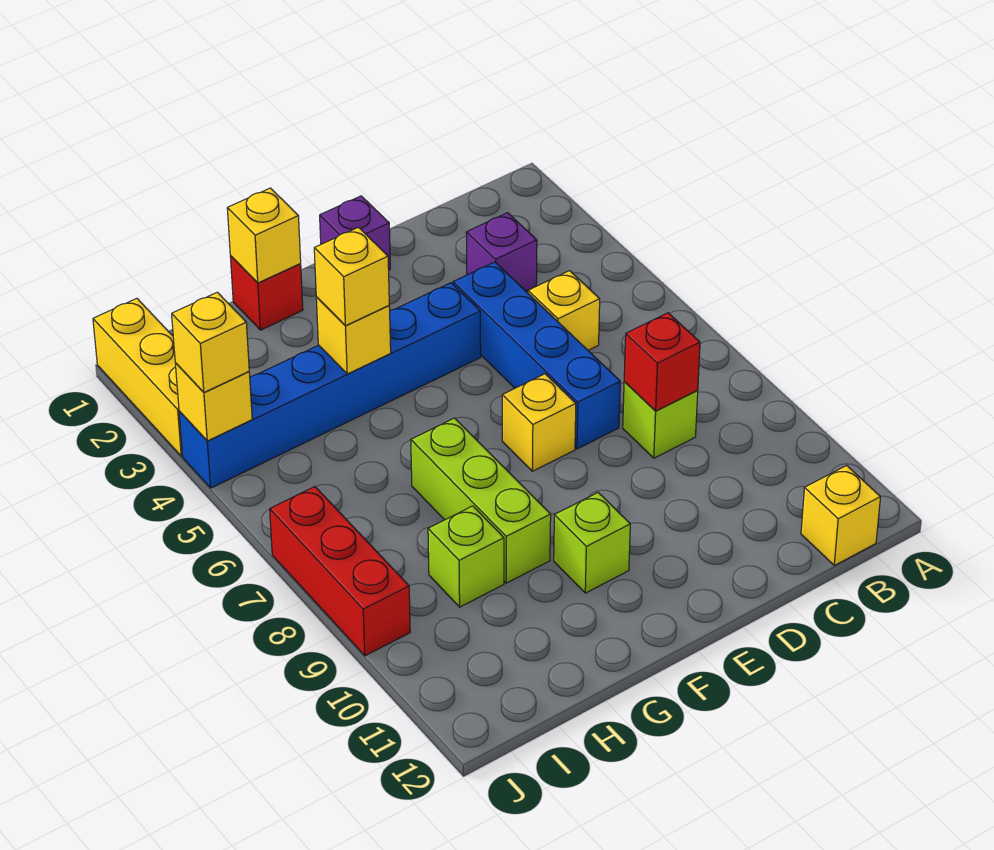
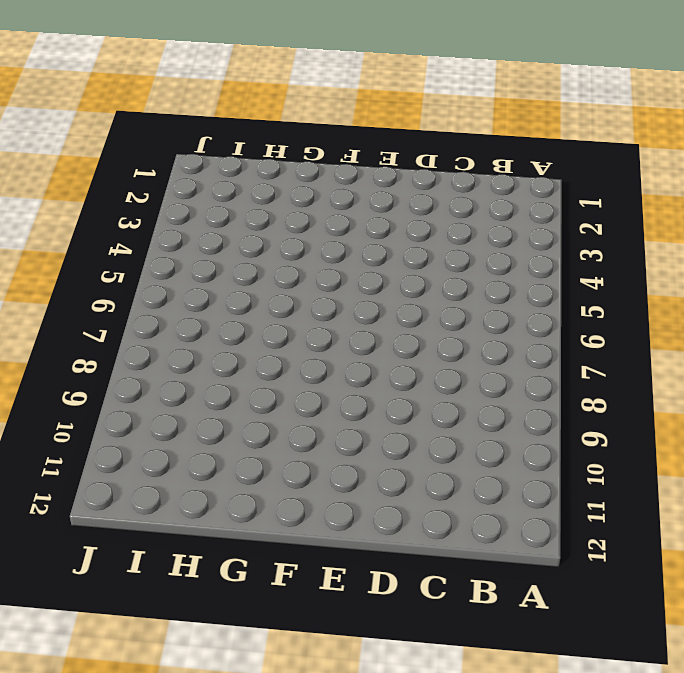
none -> yellow brick B12 level 1
none -> purple brick C3 level 1
none -> yellow brick C5 level 1

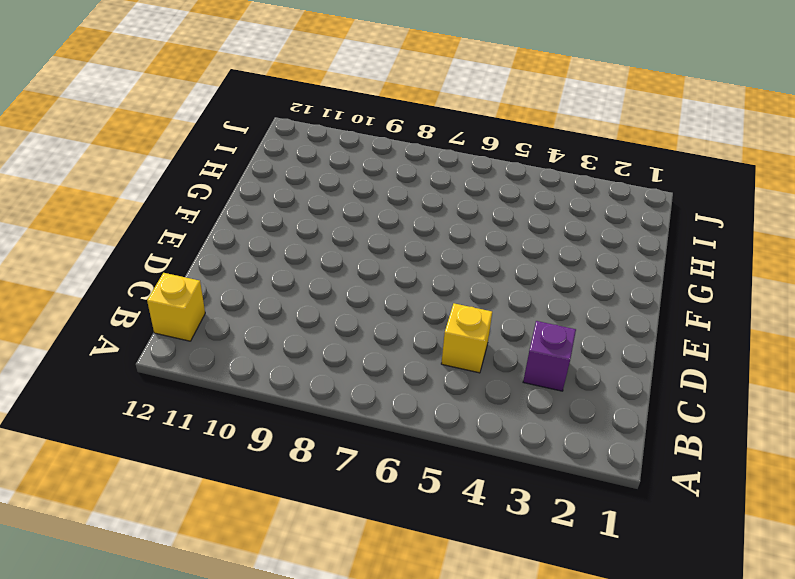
none -> lime brick C8 level 1
none -> blue brick D4:D7 level 1
none -> purple brick E1 level 1

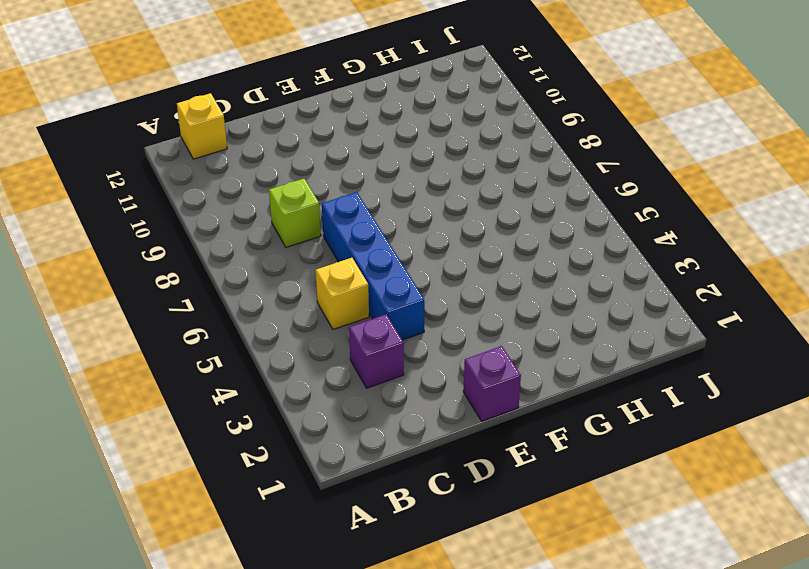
none -> blue brick E4:J4 level 1
none -> yellow brick E7 level 1
none -> lime brick F10 level 1

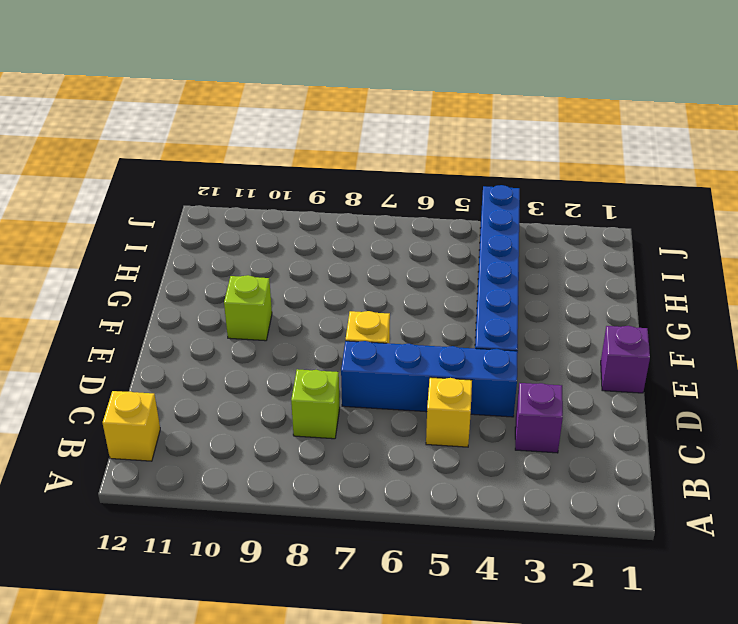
none -> red brick G1 level 1
none -> lime brick G7:G9 level 1
none -> lime brick H9 level 1

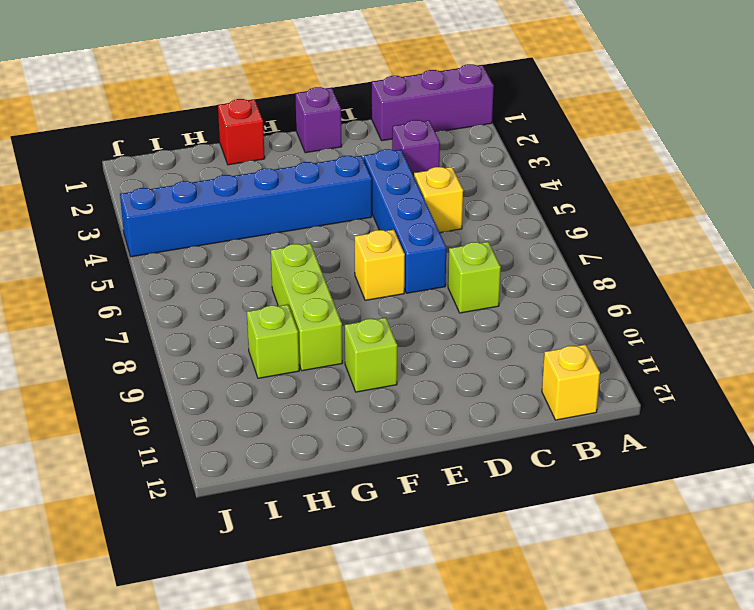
purple brick A1:C1 level 1 -> none
none -> yellow brick J1:J3 level 1
none -> red brick J7:J9 level 1
none -> red brick C8 level 2

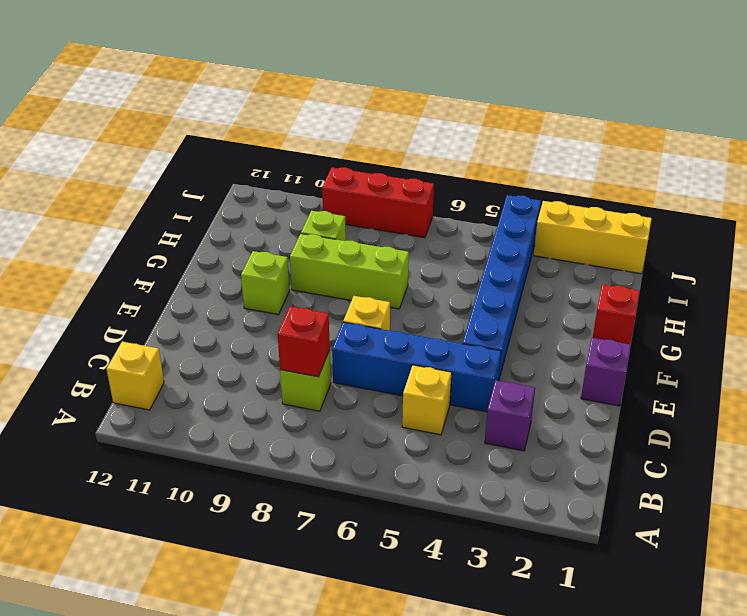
none -> yellow brick G1 level 2
none -> yellow brick G4 level 2
none -> yellow brick J4 level 2

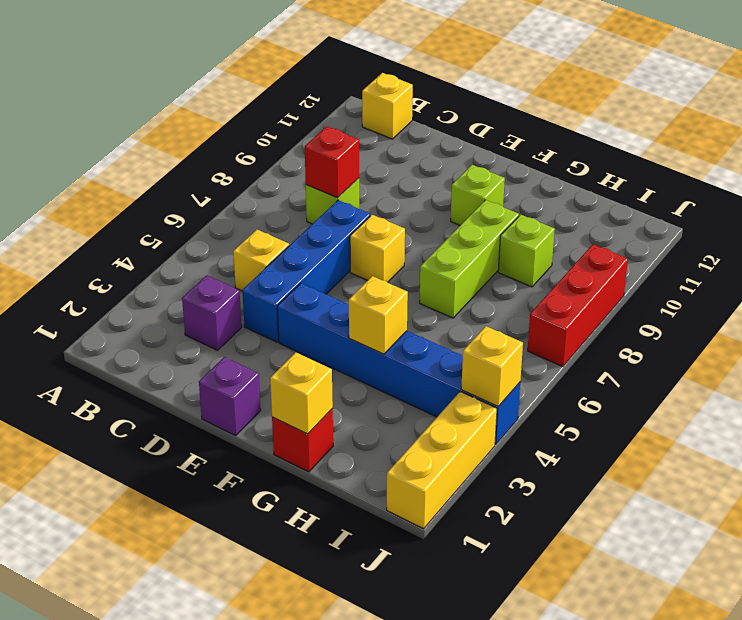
none -> yellow brick G4 level 3
none -> yellow brick J4 level 3

